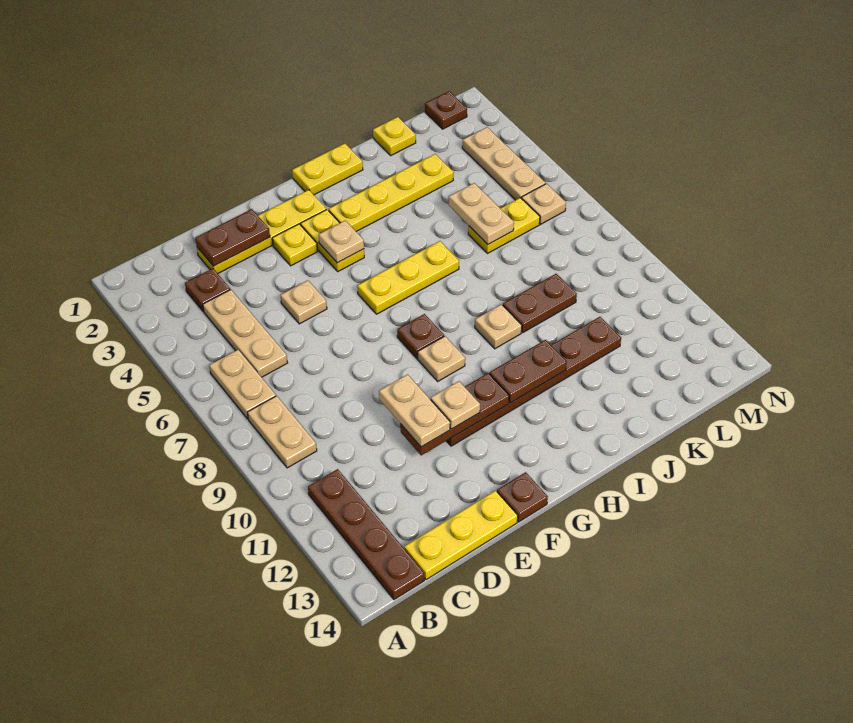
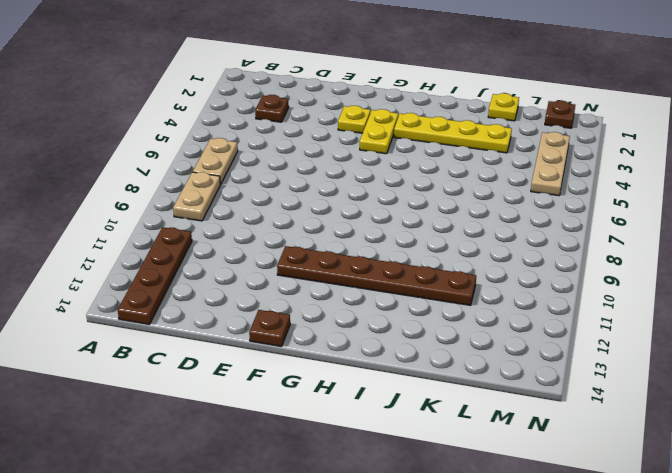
none -> tan plate C4:C6 level 1
none -> yellow plate C14:E14 level 1
none -> yellow plate D2:G2 level 1
none -> tan plate E5 level 1

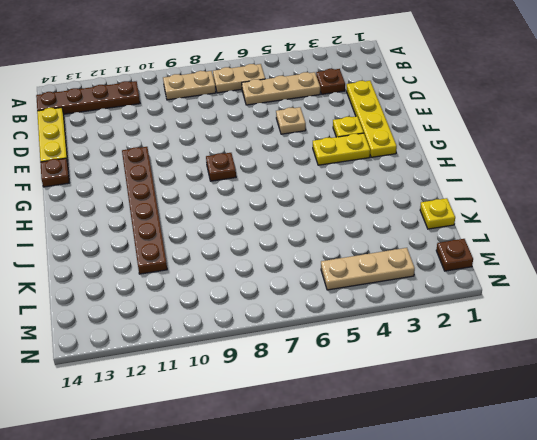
none -> yellow plate G6:I6 level 1
none -> tan plate G9 level 1
none -> yellow plate H1:I1 level 1
none -> yellow plate H3:K3 level 1

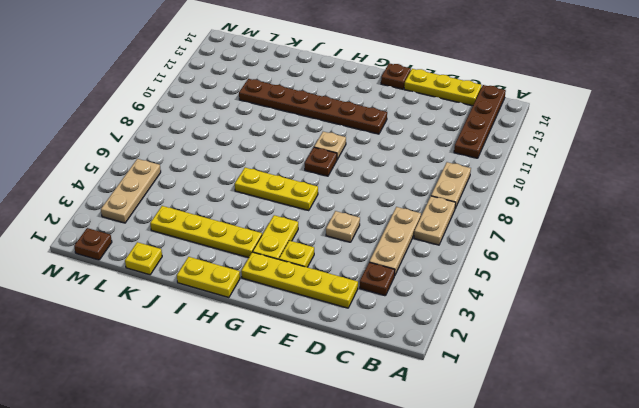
none -> tan plate I9 level 1
none -> brown plate J9:K9 level 1
none -> yellow plate K6:L6 level 1
none -> tan plate M6 level 1

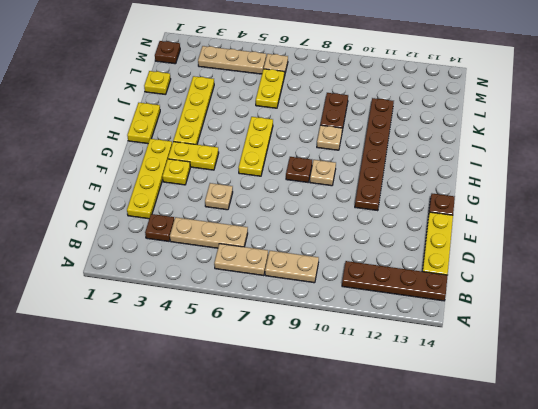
none -> brown plate D2:E2 level 2
none -> brown plate E11:G11 level 2
none -> tan plate G4 level 2
none -> brown plate H11:I11 level 2

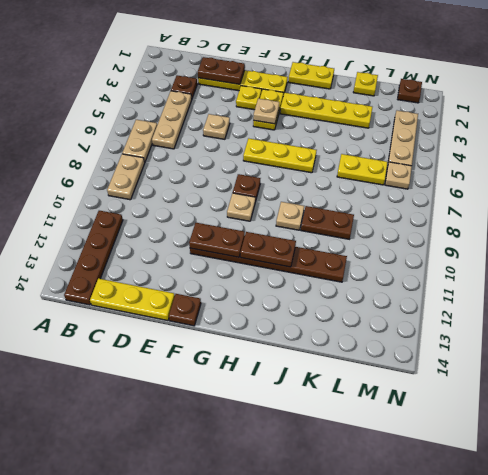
brown plate F11:G11 level 2 -> brown plate E11:G11 level 2
none -> tan plate K5:K6 level 2
none -> tan plate E10:E11 level 3
none -> tan plate F11 level 3

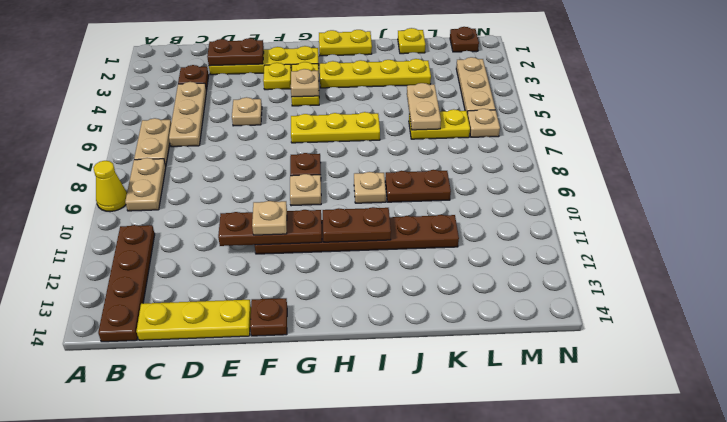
yellow cone A9 level 1 -> none
none -> tan plate E10:E11 level 3

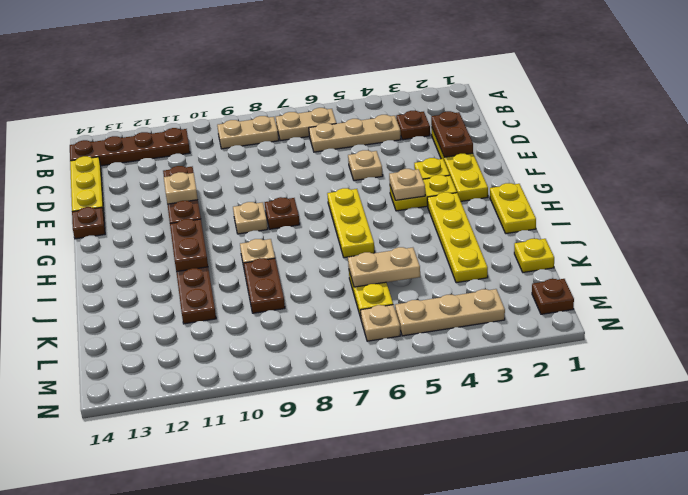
none -> tan plate E10:E11 level 3

